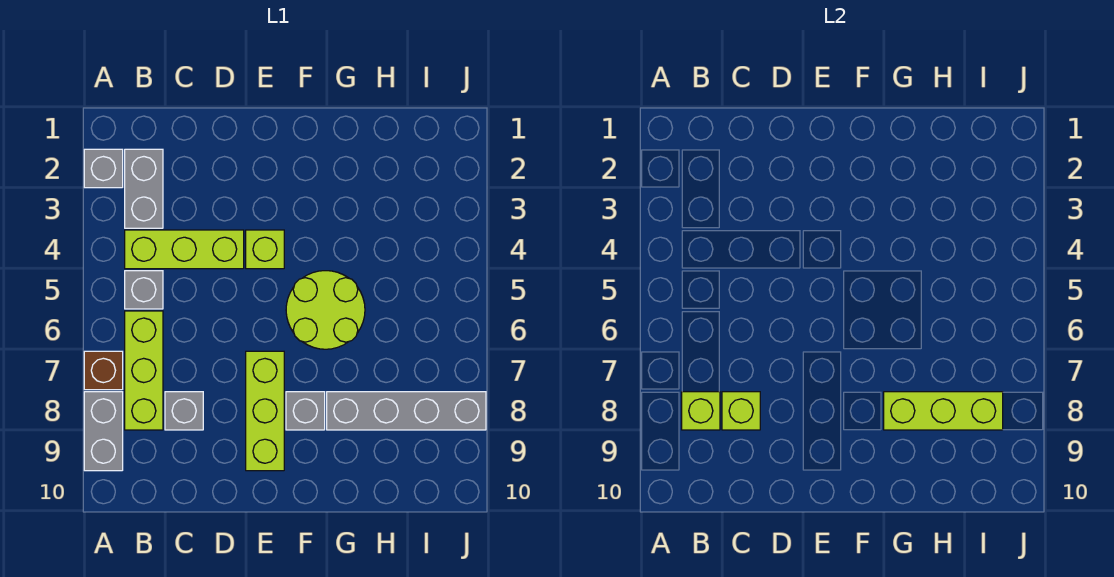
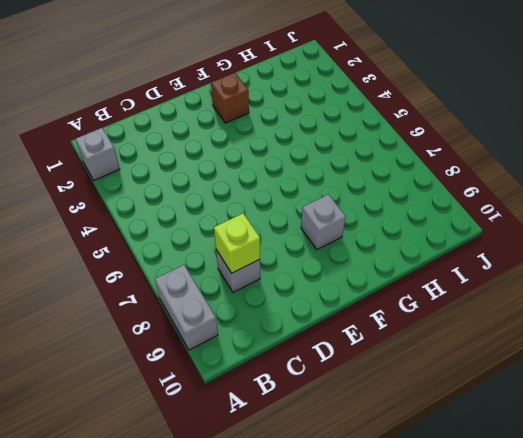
brown brick F2 level 1 -> brown brick A7 level 1
none -> grey brick B2:B3 level 1
none -> lime brick B4:D4 level 1
none -> grey brick B5 level 1

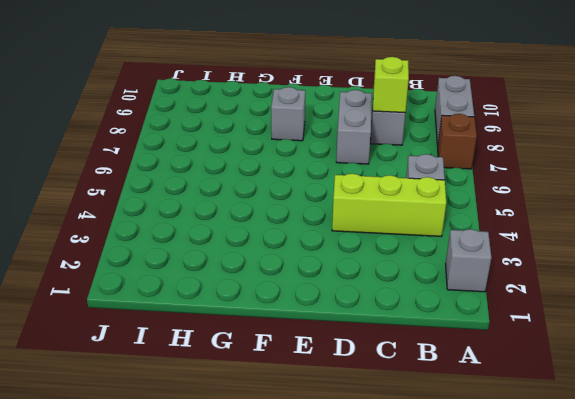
grey brick D7:D8 level 1 -> grey brick B2:B3 level 1
none -> lime brick B6:B8 level 1
none -> lime brick E4 level 1
none -> lime brick E7:E9 level 1

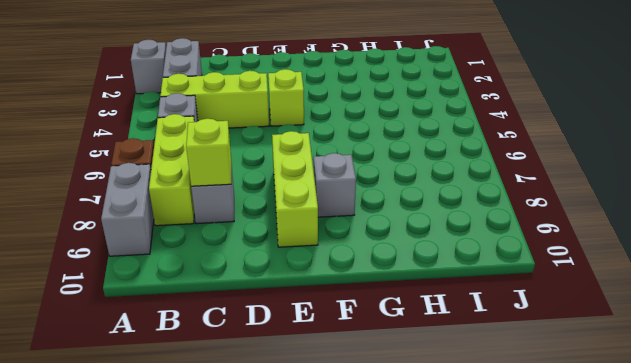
none -> lime round brick F5:G6 level 1
none -> grey brick G8:J8 level 1
none -> lime brick B8 level 2

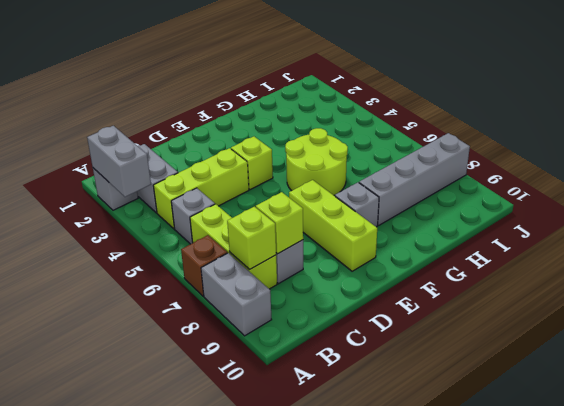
grey brick A2:A3 level 2 -> none
none -> lime brick G8:I8 level 2

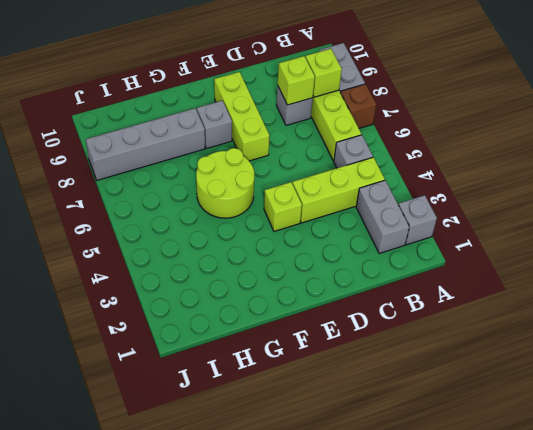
none -> lime brick G8:I8 level 2

